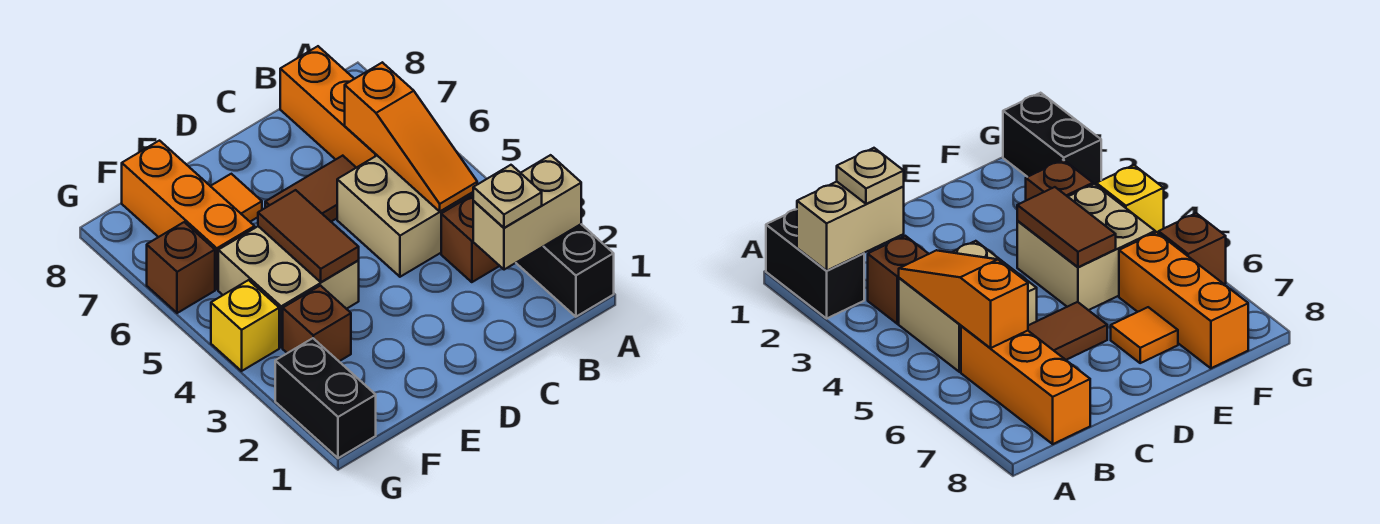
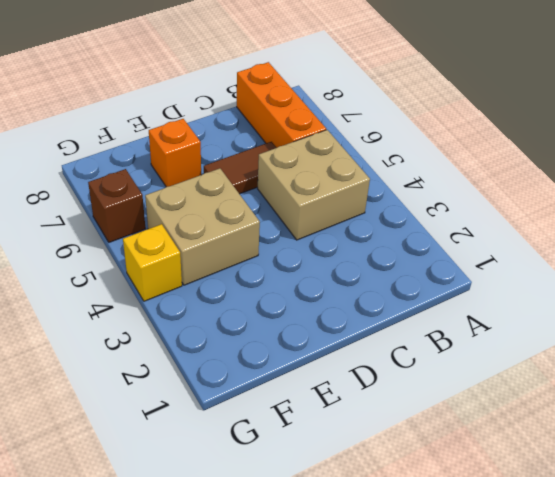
orange brick E7 level 1 -> orange tile E7 level 1
none -> black brick A1:A2 level 1
none -> brown brick B3 level 1
none -> brown brick F3 level 1

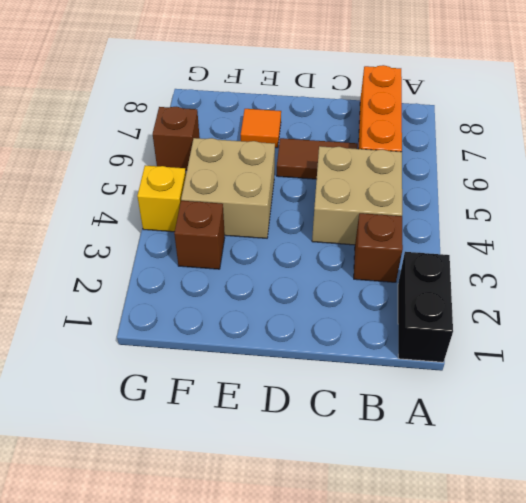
none -> orange brick F6:F8 level 1
none -> black brick G1:G2 level 1
none -> tan brick A2:B2 level 2

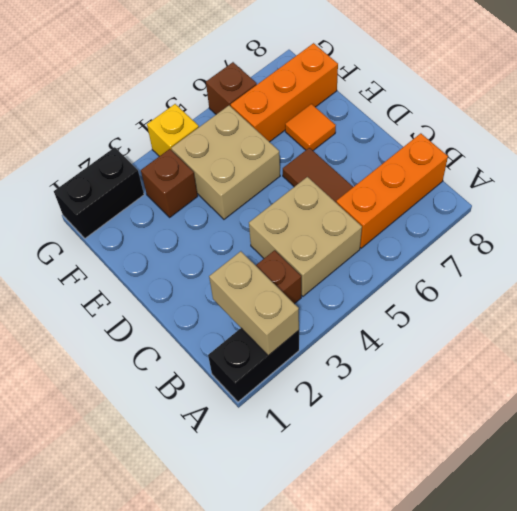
none -> orange slope B4:B6 level 2 top 6
none -> brown tile E4:E5 level 2
none -> tan plate B2 level 3

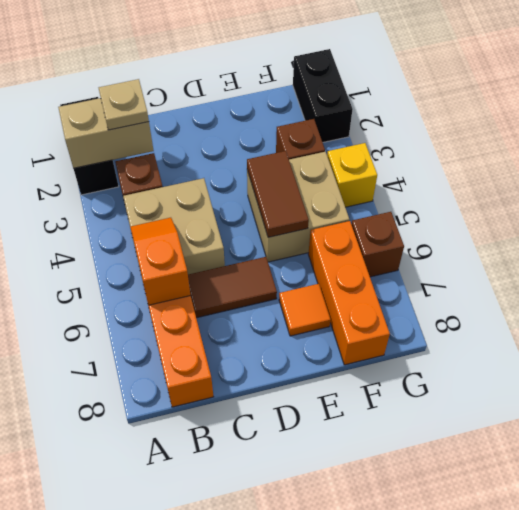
orange slope B5:B6 level 2 top 6 -> orange slope B4:B6 level 2 top 6

